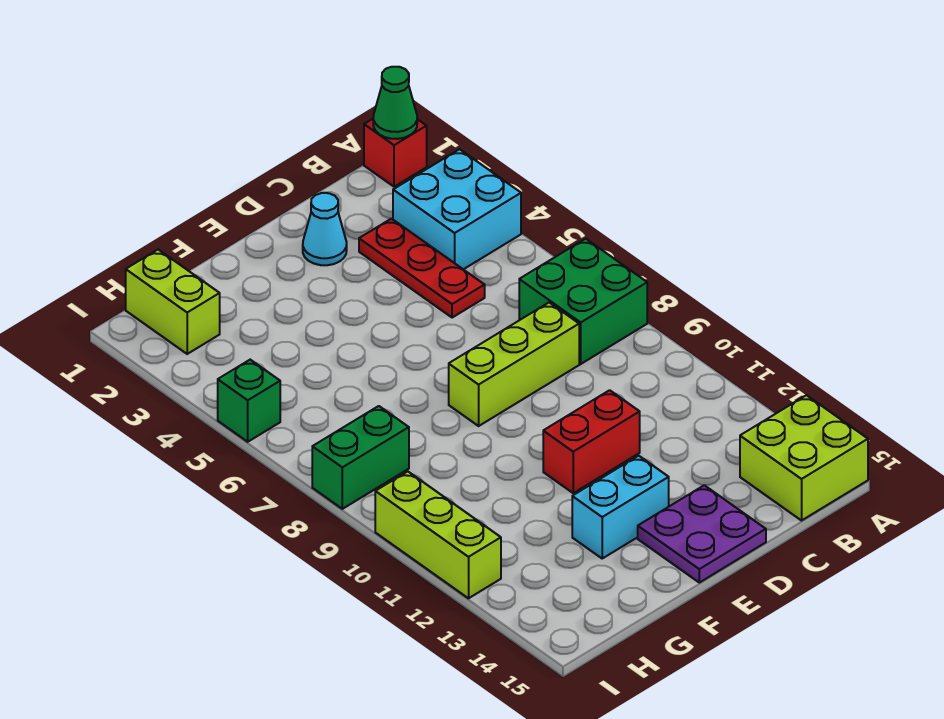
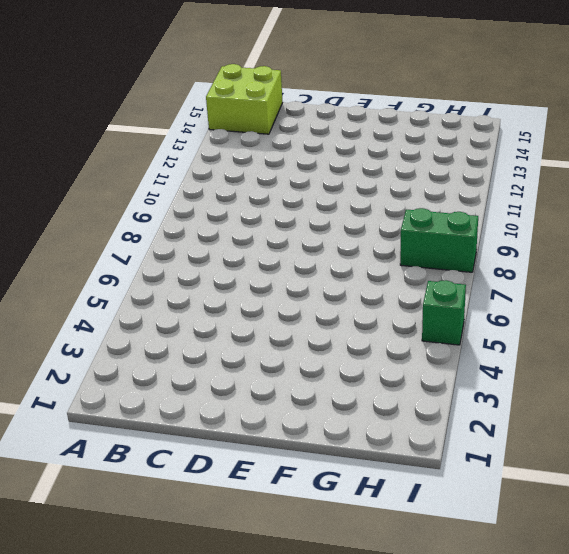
none -> red brick A1 level 1
none -> cyan brick A3:B4 level 1
none -> green brick A7:B8 level 1

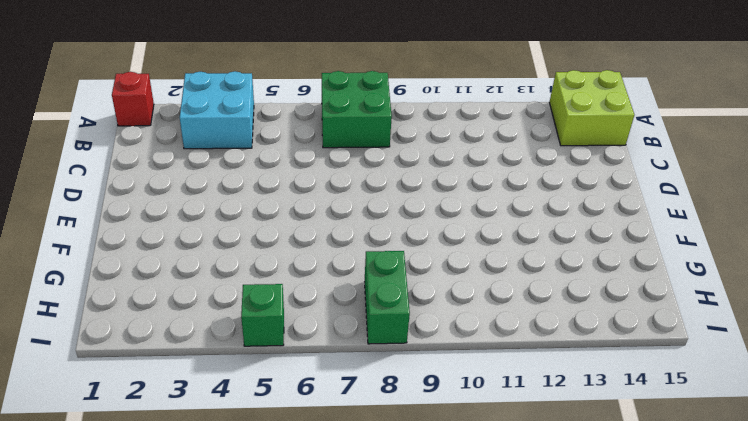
none -> red plate C3:C5 level 1
none -> lime brick C8:E8 level 1
none -> cyan cone D2 level 1

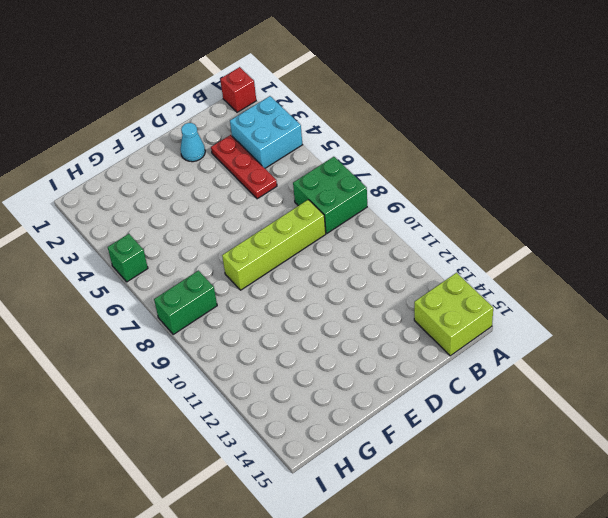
lime brick C8:F8 level 1 -> lime brick C8:E8 level 1
none -> red brick D11:E11 level 1
none -> purple plate D14:E15 level 1
none -> cyan brick E13:F13 level 1

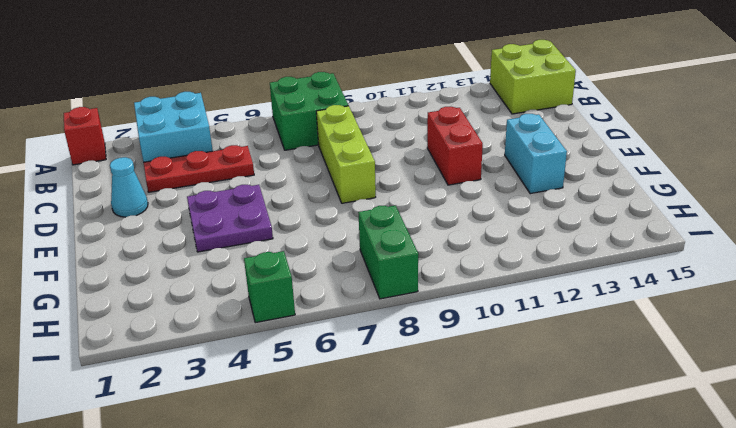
purple plate E4:F5 level 1 -> purple plate D14:E15 level 1
none -> lime brick H1:H2 level 1
none -> lime brick I10:I12 level 1
none -> green cone A1 level 2

